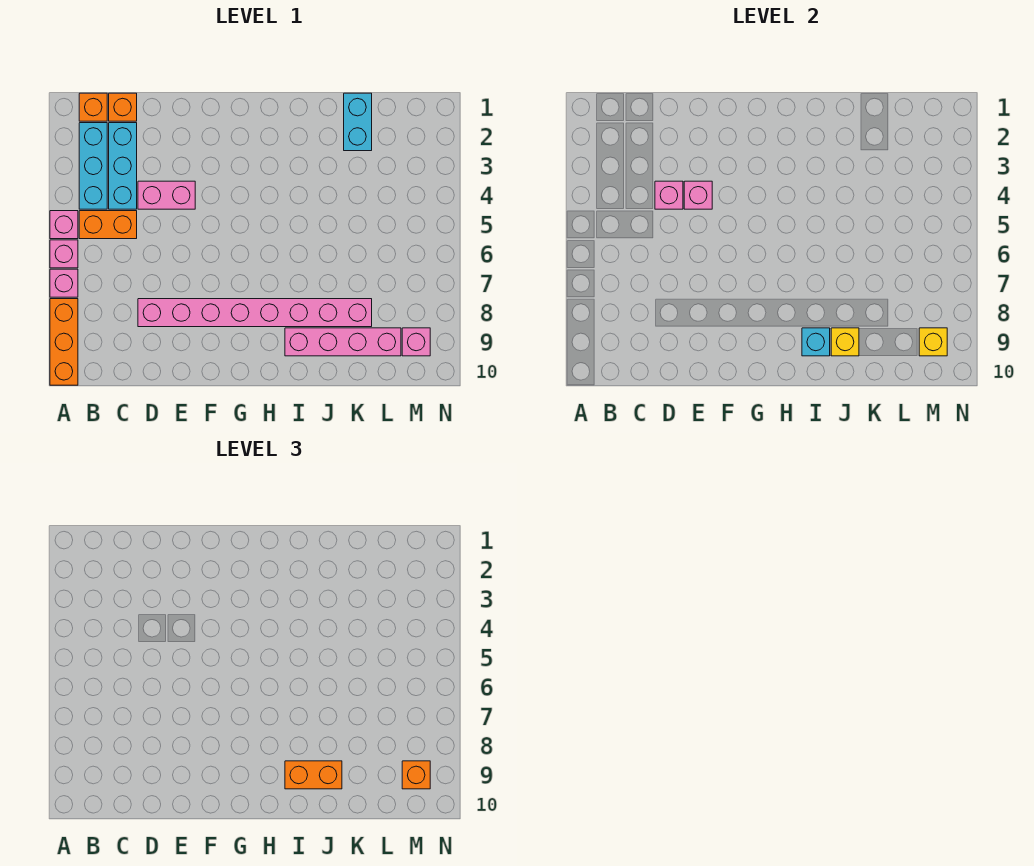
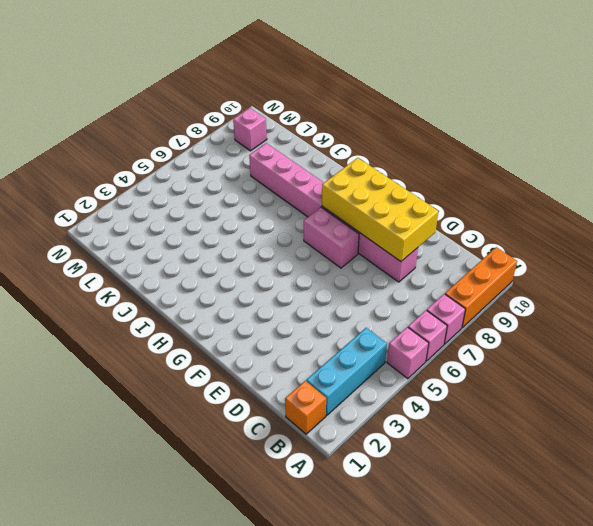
yellow brick D8:G9 level 2 -> none
pink brick F7:G7 level 1 -> pink brick D4:E4 level 1
none -> orange brick B5:C5 level 1
none -> orange brick C1 level 1
none -> cyan brick C2:C4 level 1

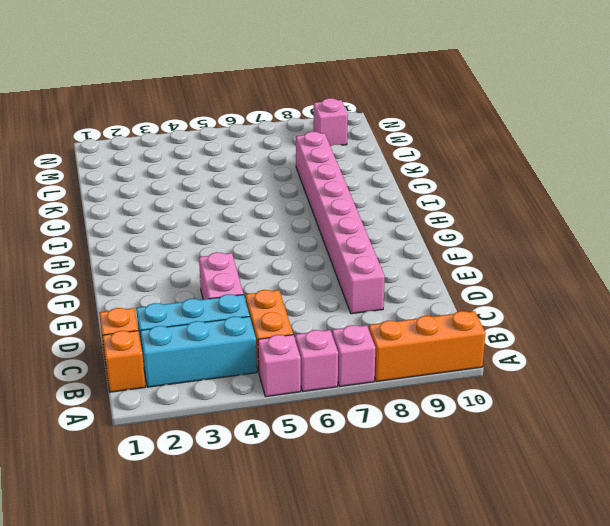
none -> pink brick I9:L9 level 1
none -> cyan brick K1:K2 level 1
none -> pink brick D4 level 2

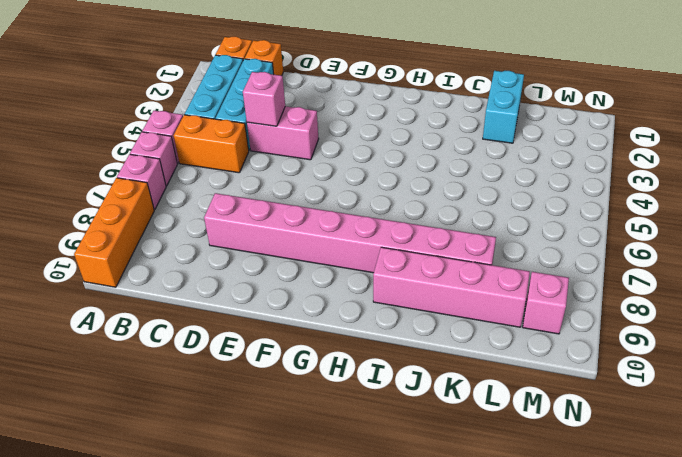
none -> pink brick E4 level 2
none -> cyan brick I9 level 2
none -> yellow brick J9 level 2

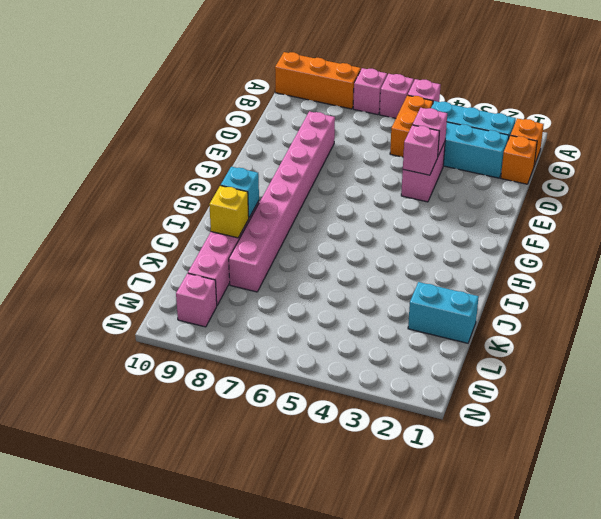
none -> yellow brick M9 level 2
none -> orange brick I9:J9 level 3
none -> orange brick M9 level 3

